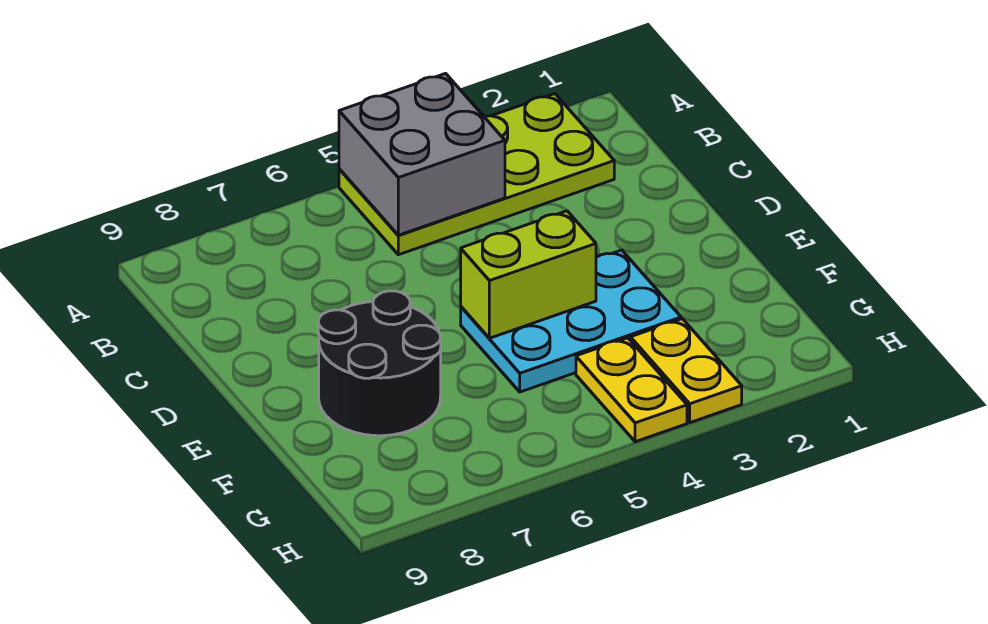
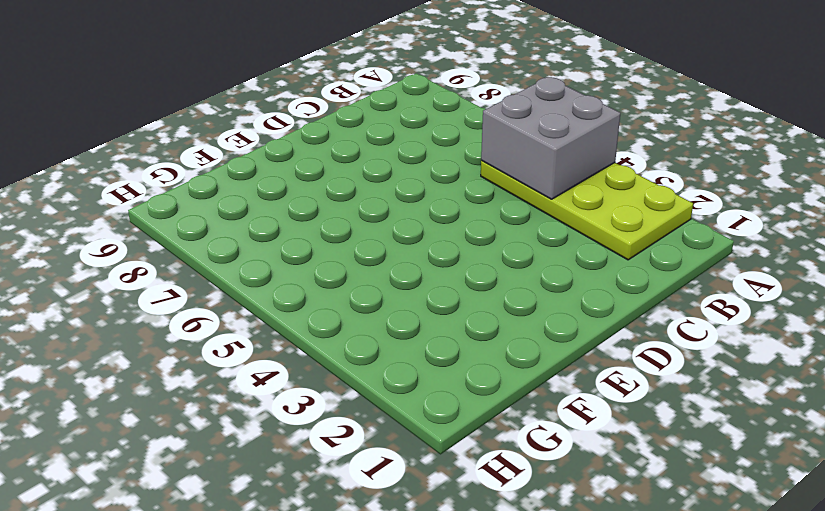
none -> cyan plate E3:F5 level 1
none -> black round brick E7:F8 level 1

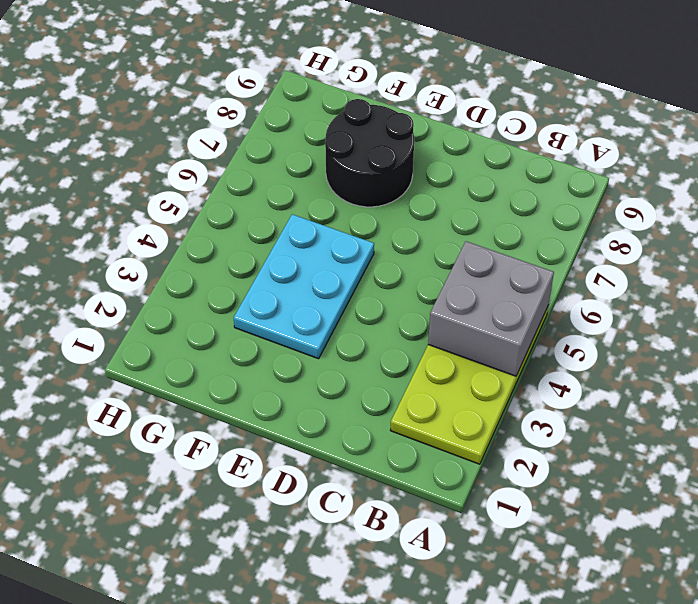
none -> yellow plate G3:H3 level 1
none -> yellow plate G4:H4 level 1

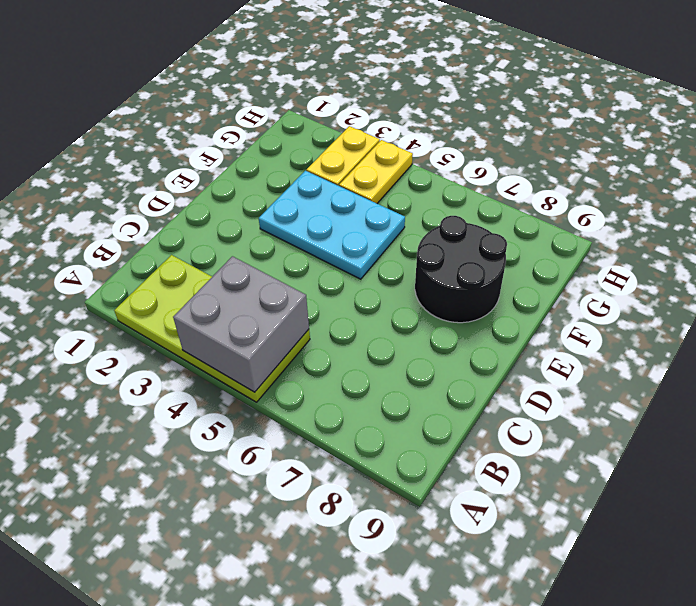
none -> lime brick E4:E5 level 2

